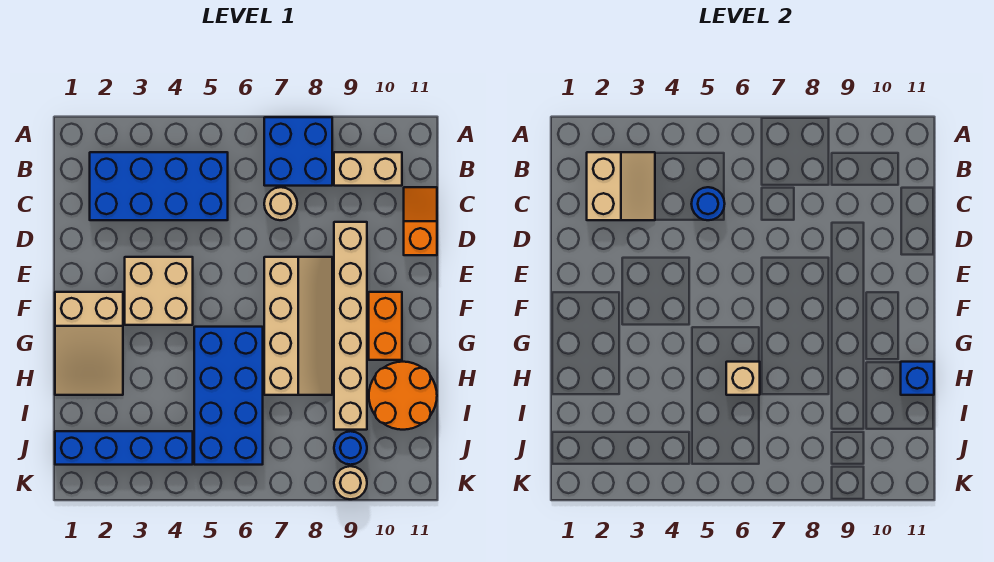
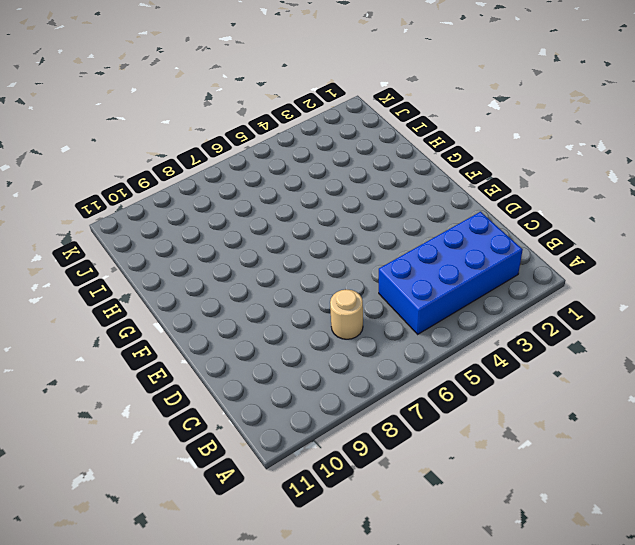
none -> blue brick A7:B8 level 1
none -> tan brick B9:B10 level 1
none -> orange slope C11:D11 level 1 top D

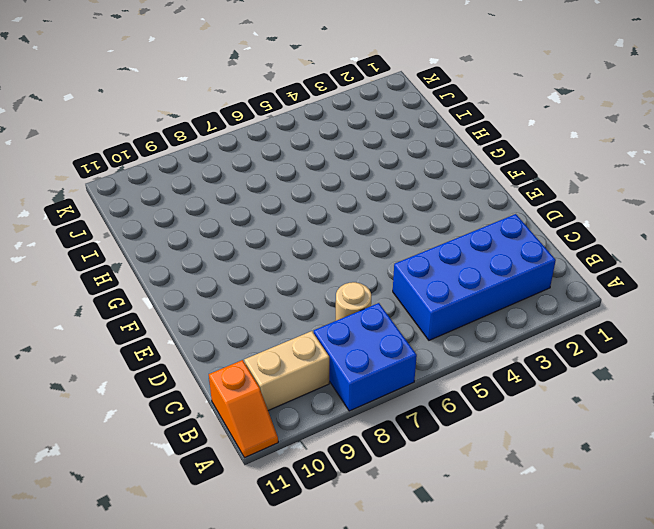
orange slope A11:B11 level 1 top B -> orange slope C11:D11 level 1 top D
none -> tan brick D9:I9 level 1
none -> tan brick E3:F4 level 1
none -> tan slope E7:H8 level 1 top 7

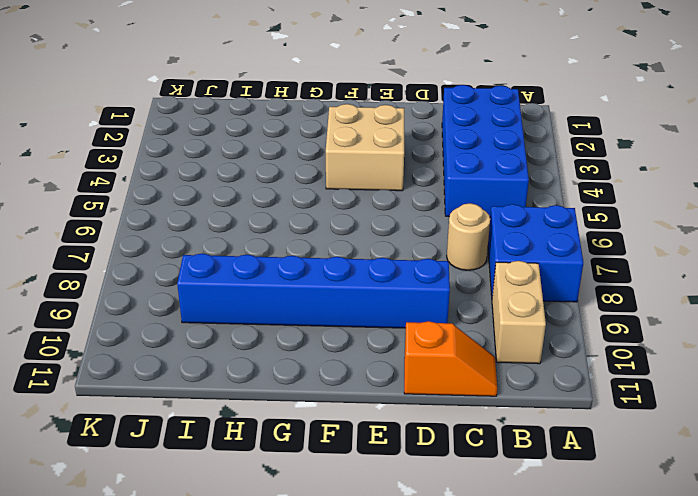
blue brick D9:I9 level 1 -> tan brick D9:I9 level 1
none -> tan slope E7:H8 level 1 top 7
none -> tan slope F1:H2 level 1 top F
none -> orange brick F10:G10 level 1

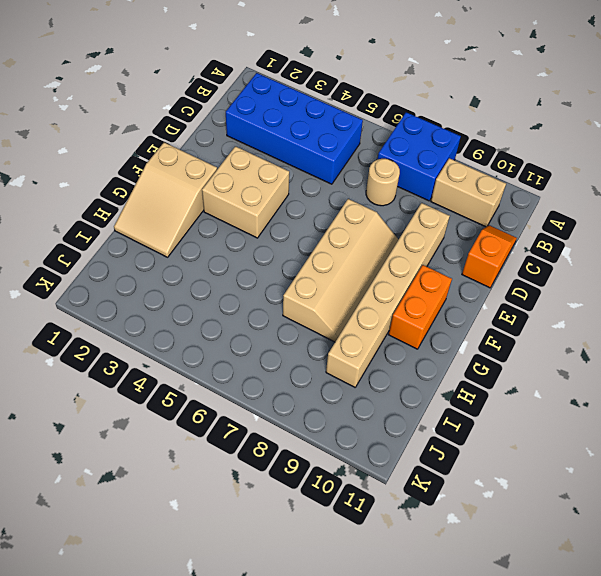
none -> blue brick G5:J6 level 1
none -> orange round brick H10:I11 level 1
none -> blue brick J1:J4 level 1

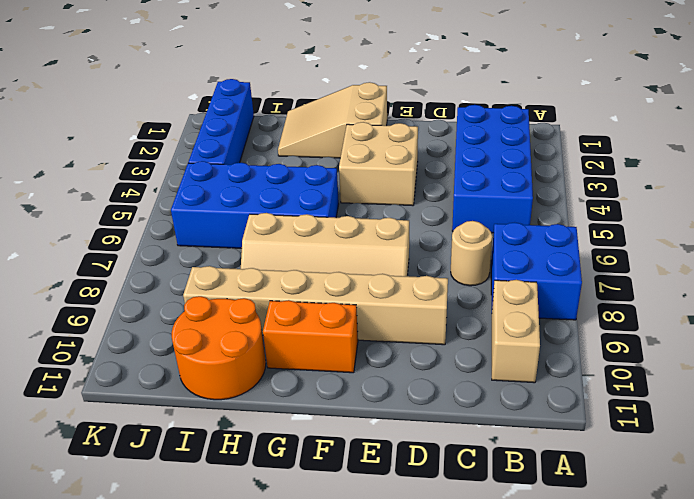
none -> orange slope C11:D11 level 1 top D
none -> blue round brick J9 level 1
none -> tan round brick K9 level 1

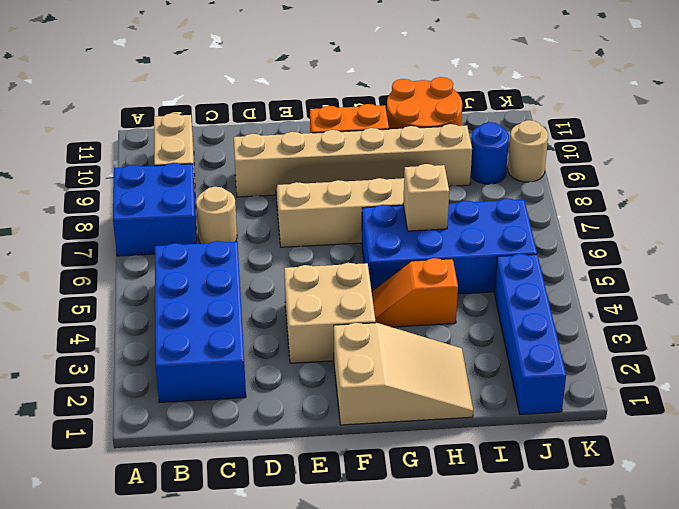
orange slope G4:H4 level 1 top H -> orange slope C11:D11 level 1 top D
none -> tan slope B2:C3 level 2 top 2
none -> blue round brick C5 level 2
none -> blue brick H11 level 2

